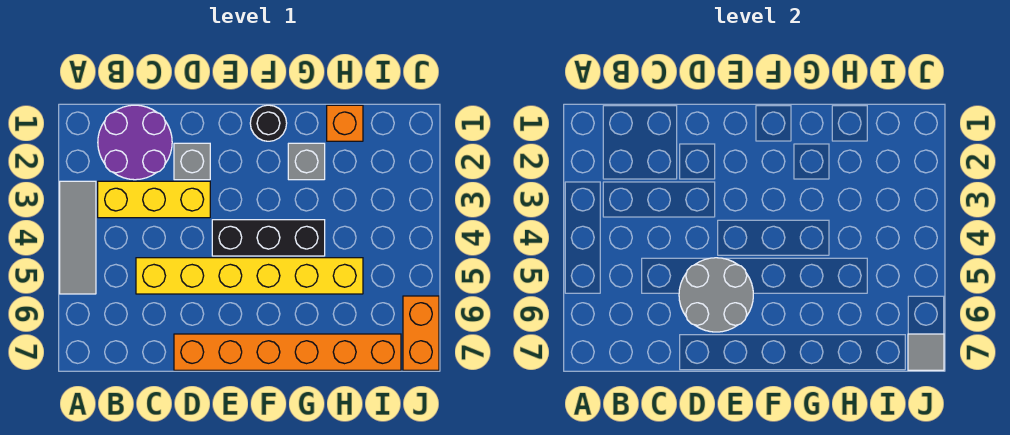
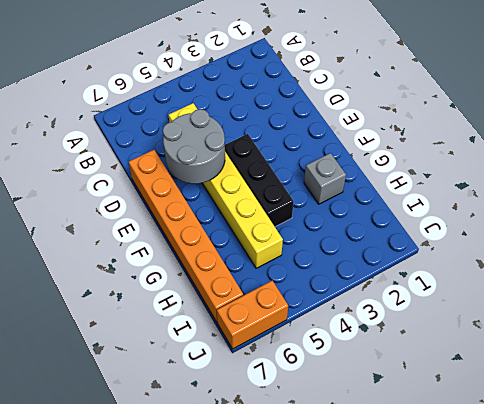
none -> grey tile A3:A5 level 1
none -> purple round brick B1:C2 level 1
none -> yellow brick B3:D3 level 1

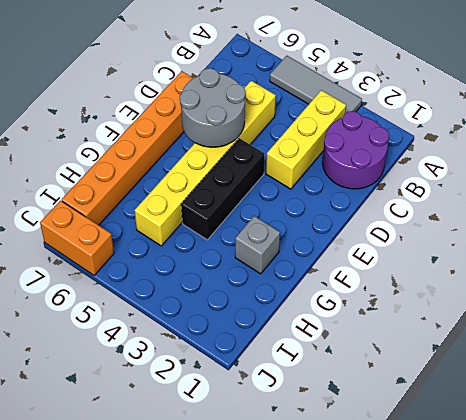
none -> grey brick D2 level 1
none -> black round brick F1 level 1
none -> orange brick H1 level 1

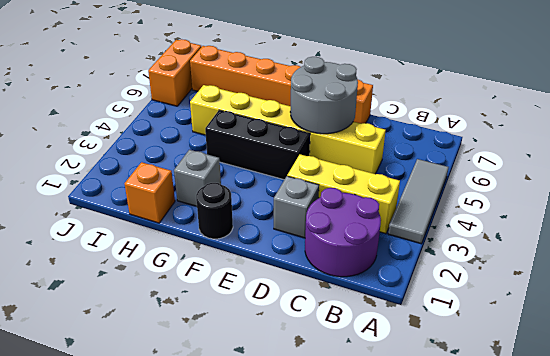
none -> grey tile J7 level 2

